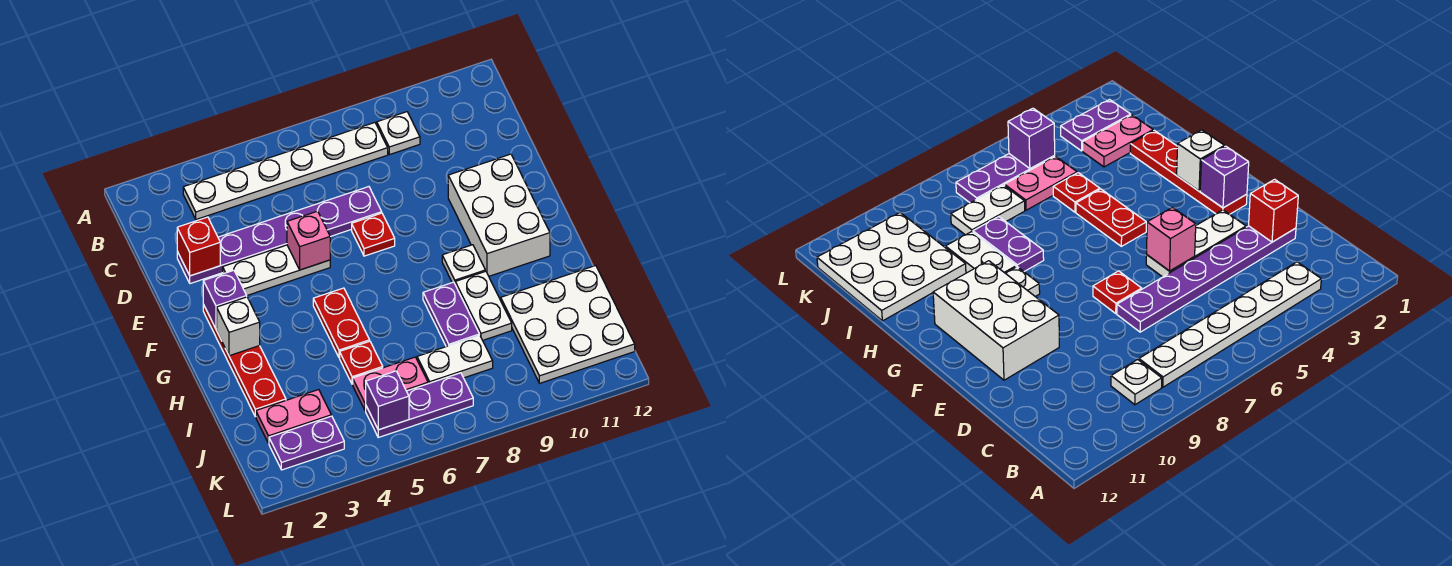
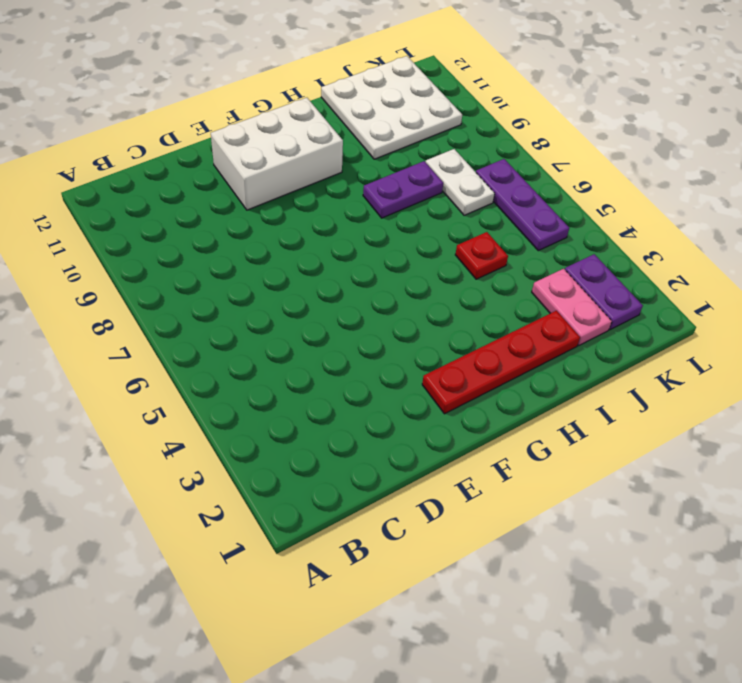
none -> white plate B3:B8 level 1
none -> white plate B9 level 1
none -> purple plate D2:D7 level 1

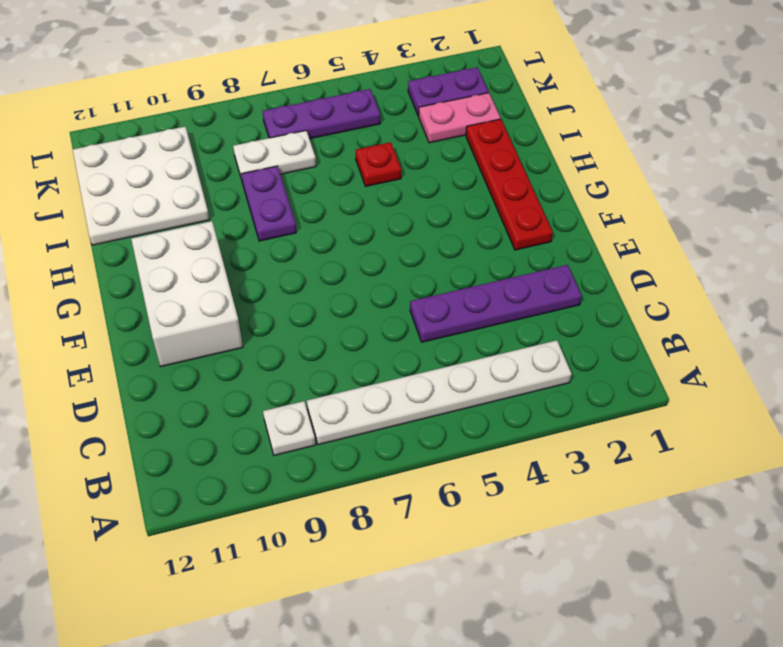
purple plate D2:D5 level 1 -> purple plate D2:D7 level 1
none -> white plate E3:E5 level 1
none -> red plate E7 level 1
none -> red plate G5:H5 level 1

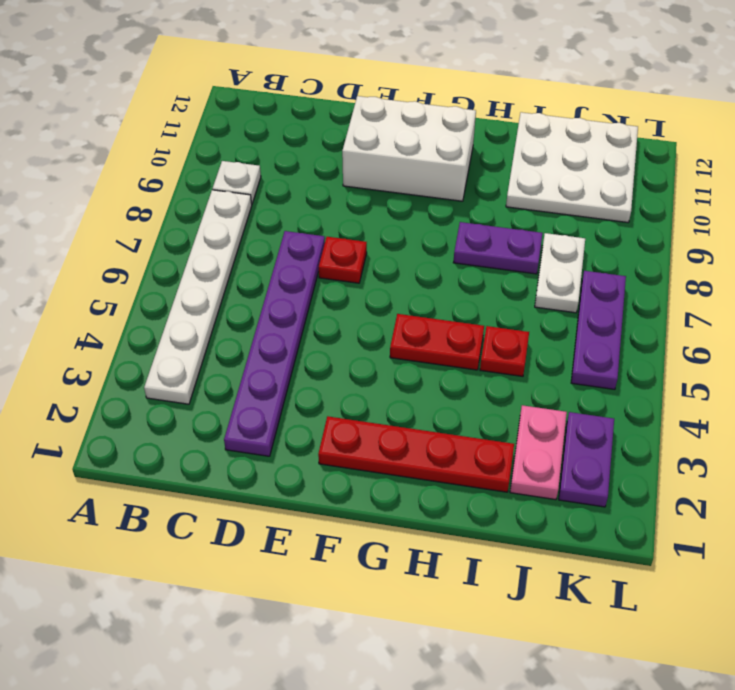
none -> white plate E3:E5 level 1
none -> white plate G9 level 1
none -> white plate H9:I9 level 1

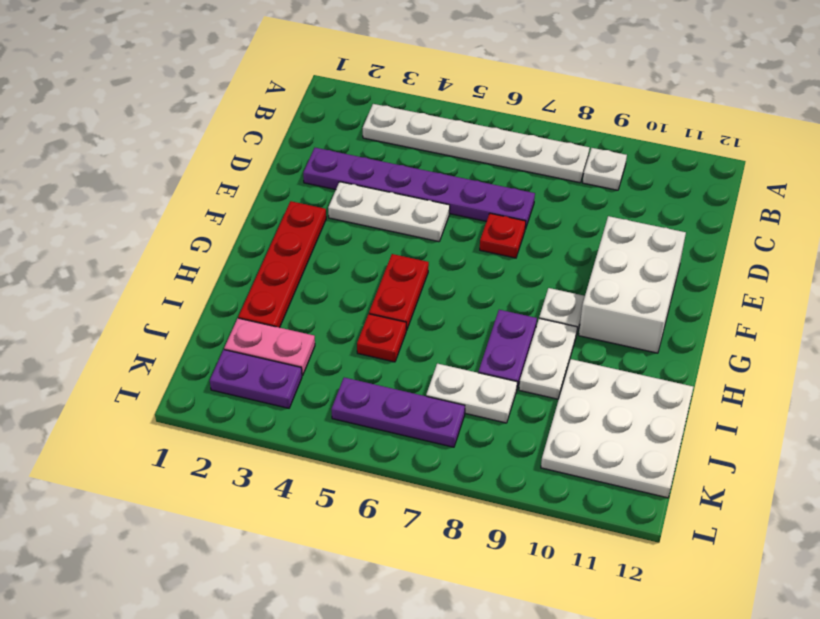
none -> pink plate J5:J6 level 1
none -> red brick D2 level 2
none -> pink brick E5 level 2

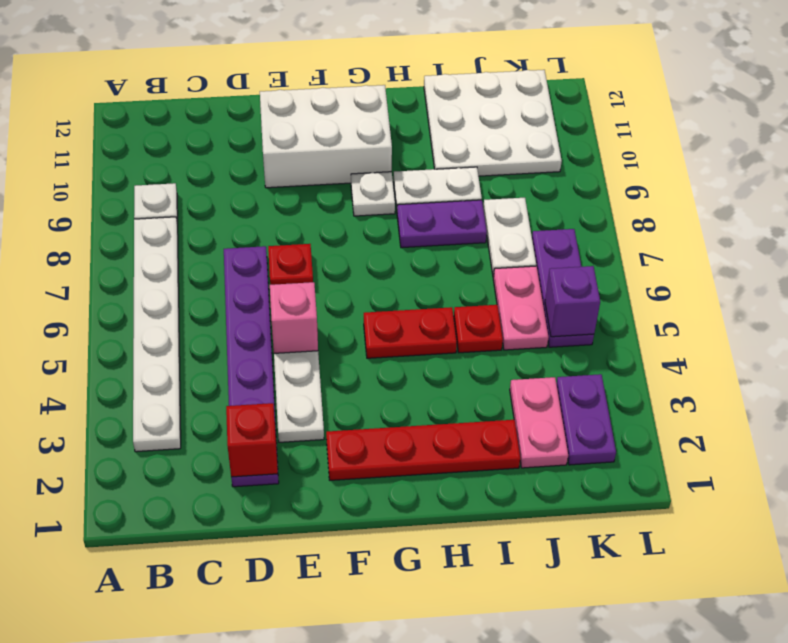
none -> purple brick F2 level 2
none -> white brick G2 level 2

